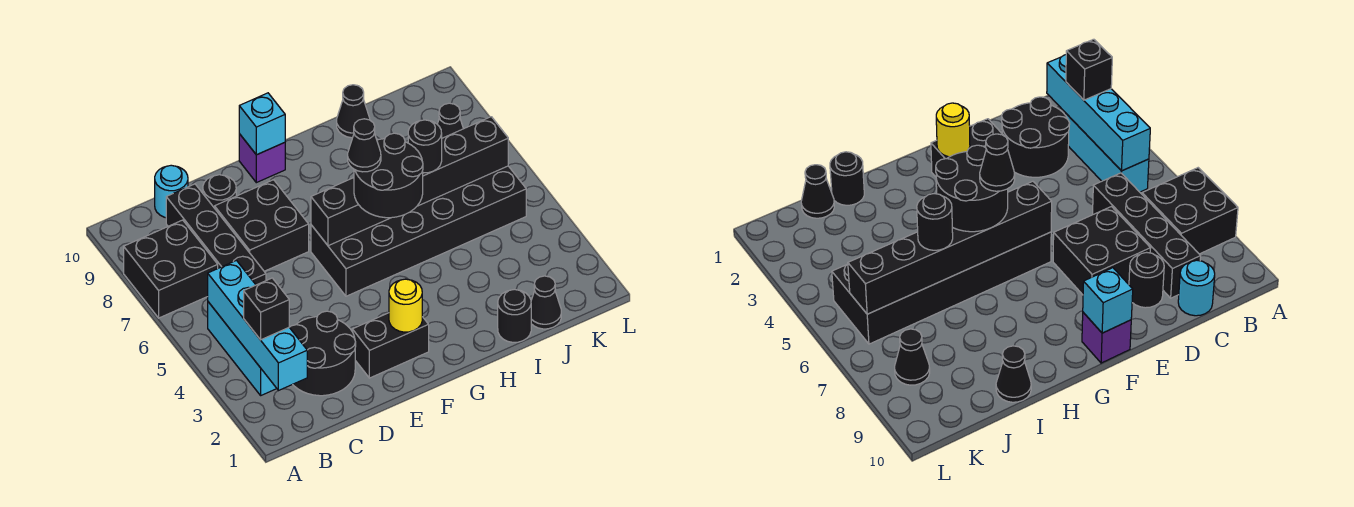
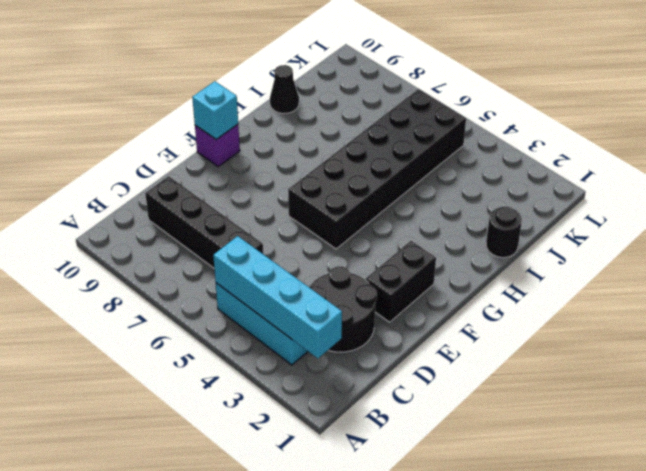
none -> black brick A7:B8 level 1
none -> cyan round brick C10 level 1
none -> black brick D7:E8 level 1

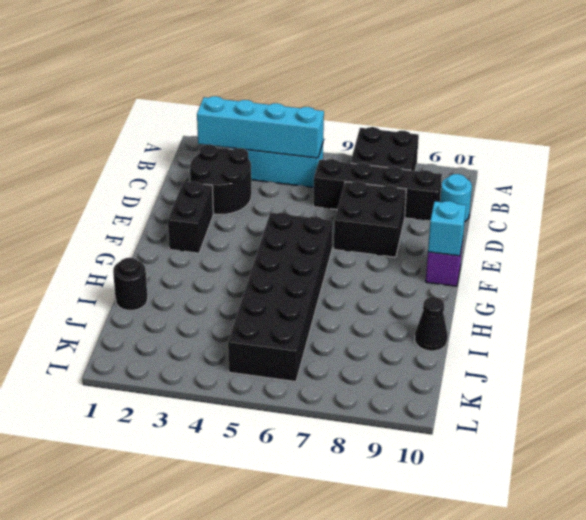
none -> black round brick D9 level 1
none -> black cone J1 level 1
none -> black cone K8 level 1

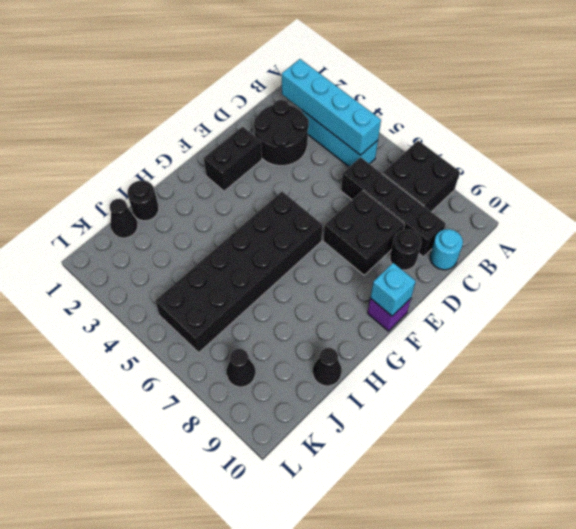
none -> yellow round brick F2 level 2
none -> black brick F6:K6 level 2
none -> black brick B3 level 3

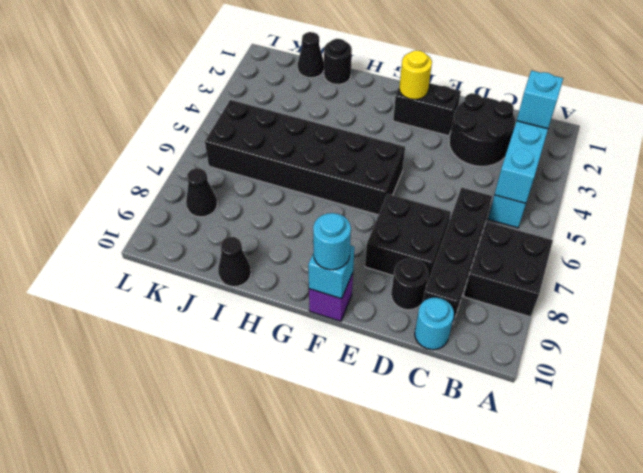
cyan brick B3 level 3 -> black brick B3 level 3
cyan round brick F10 level 3 -> none
none -> black brick F6:K6 level 2
none -> black round brick G5:H6 level 3
none -> black round brick I6 level 3

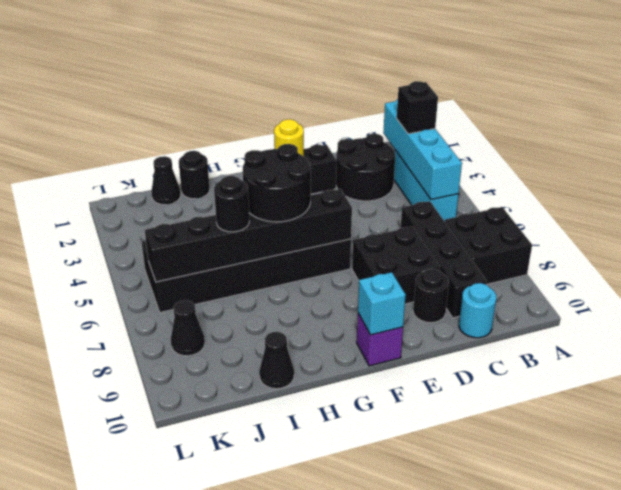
none -> black cone G6 level 4

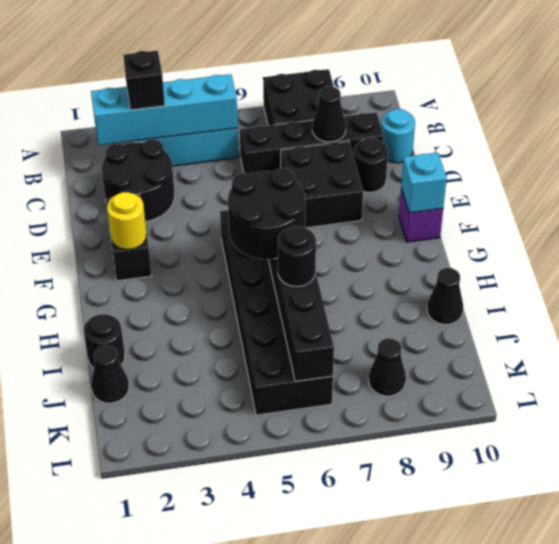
black cone C8 level 2 -> black cone G6 level 4

